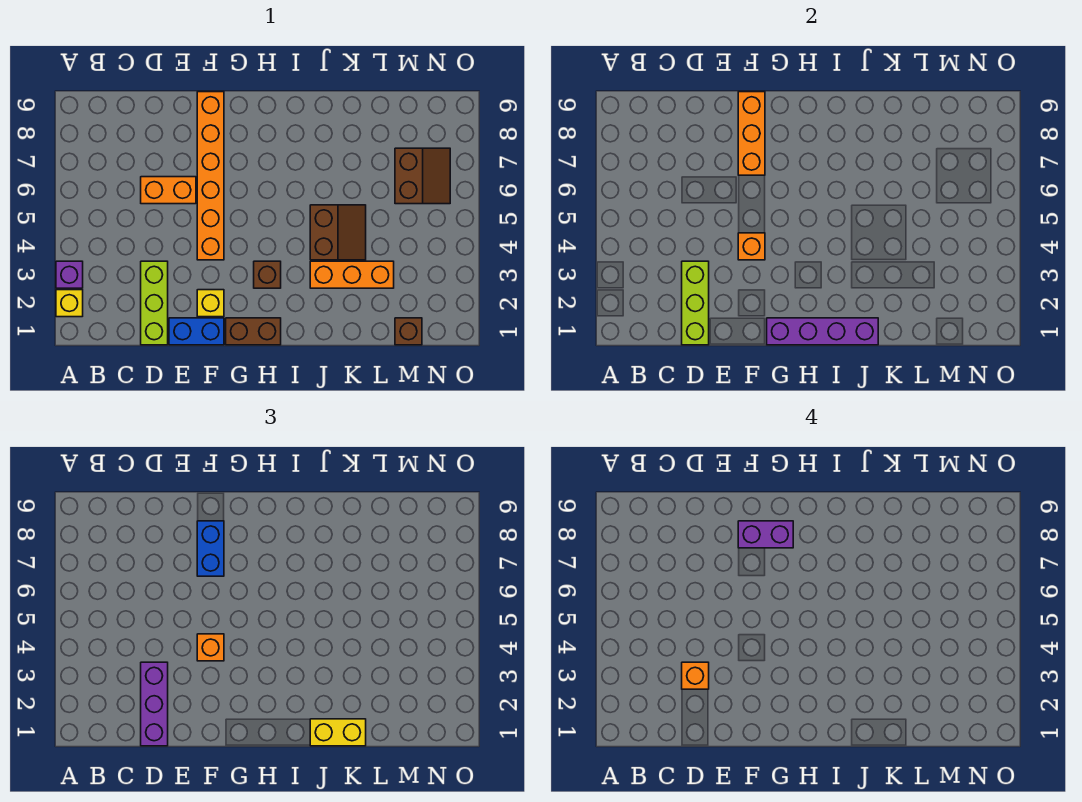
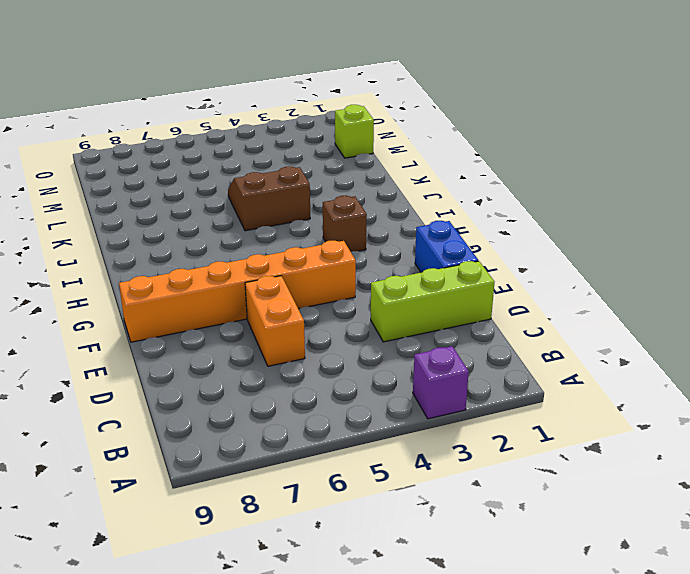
lime brick M1 level 1 -> brown brick M1 level 1
none -> yellow brick A2 level 1
none -> yellow brick F2 level 1
none -> brown brick G1:H1 level 1

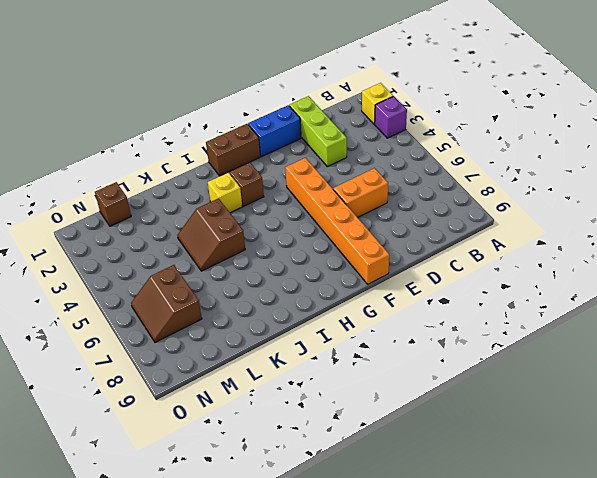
yellow brick I3 level 1 -> yellow brick F2 level 1
none -> orange brick J3:L3 level 1
none -> lime brick D1:D3 level 2
none -> orange brick F4 level 2

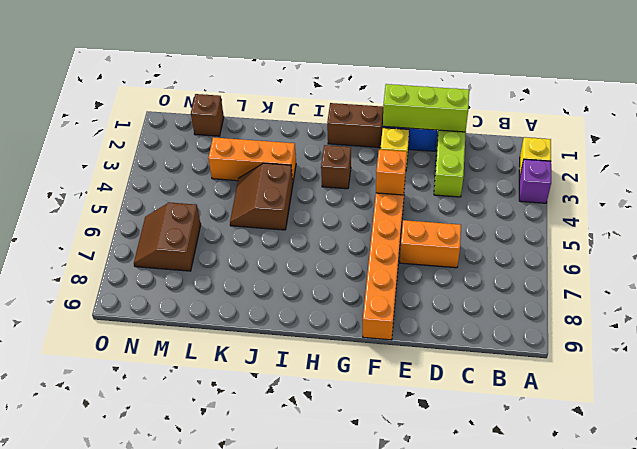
lime brick D1:F1 level 2 -> lime brick D1:D3 level 2
none -> orange brick F7:F9 level 2
none -> purple brick G1:J1 level 2
none -> purple brick D1:D3 level 3

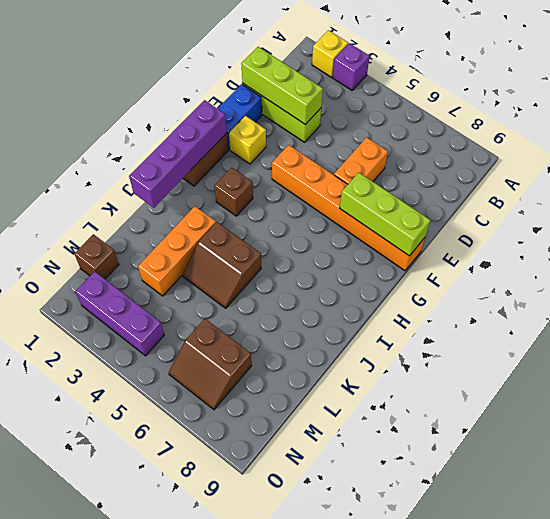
lime brick F7:F9 level 2 -> orange brick F7:F9 level 2
purple brick N2:N4 level 1 -> purple brick D1:D3 level 3
none -> orange brick F4 level 2
none -> orange brick F4 level 3
none -> blue brick F7:F8 level 3

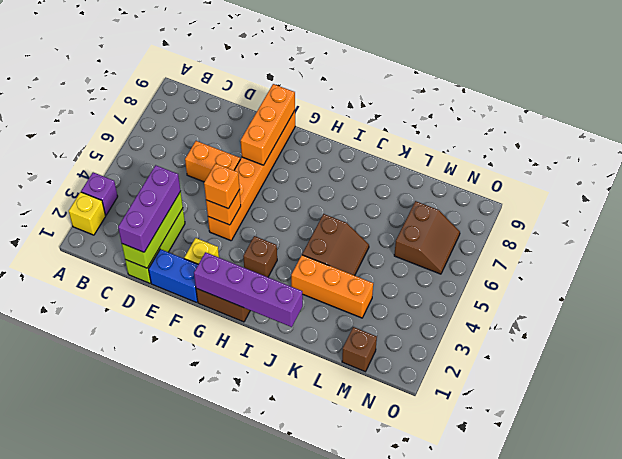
none -> blue brick F7:F8 level 3
none -> yellow brick J1:K1 level 3
none -> orange brick D3 level 4

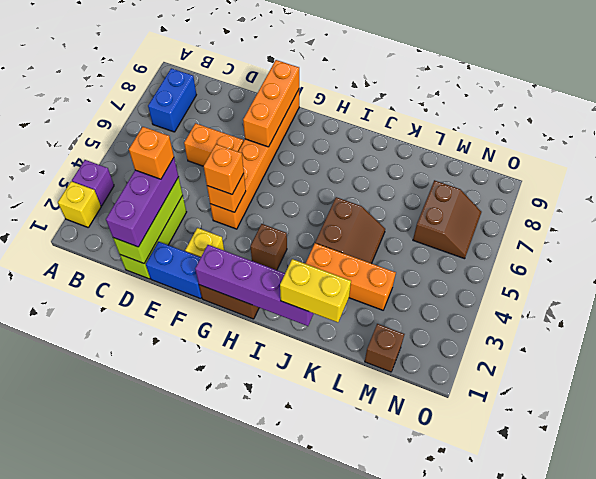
blue brick B7:B8 level 1 -> blue brick F7:F8 level 3
none -> purple brick F8:G8 level 4

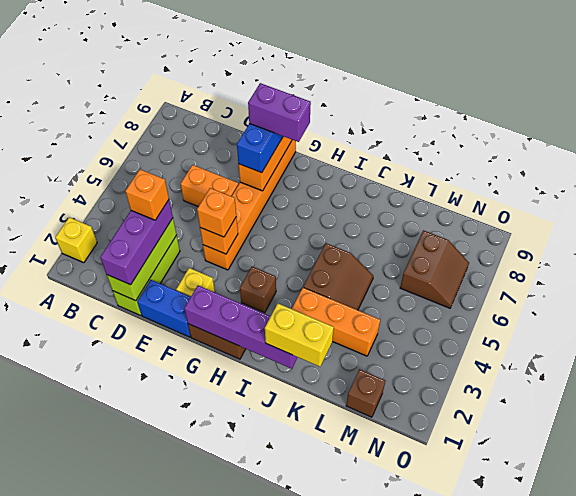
none -> purple brick A3 level 1

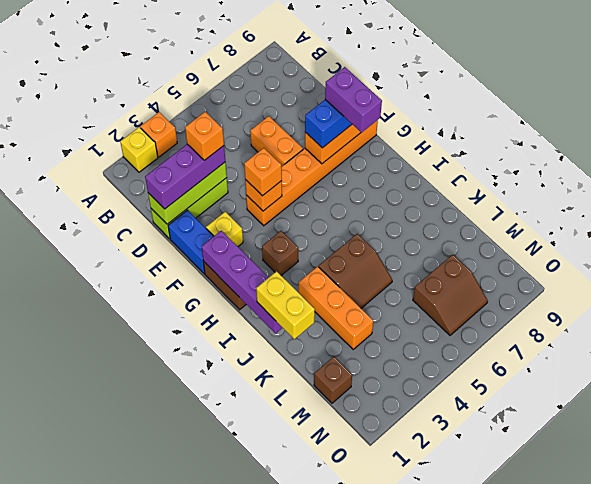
orange brick A3 level 1 -> purple brick A3 level 1

